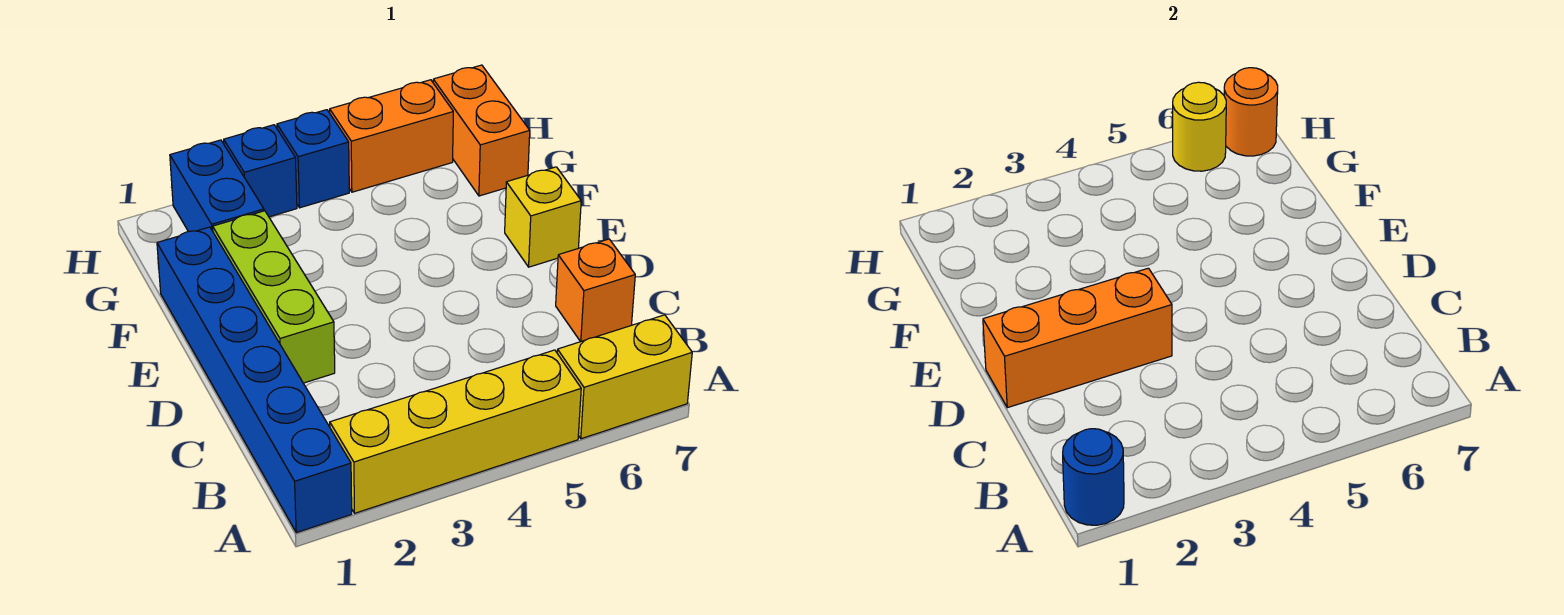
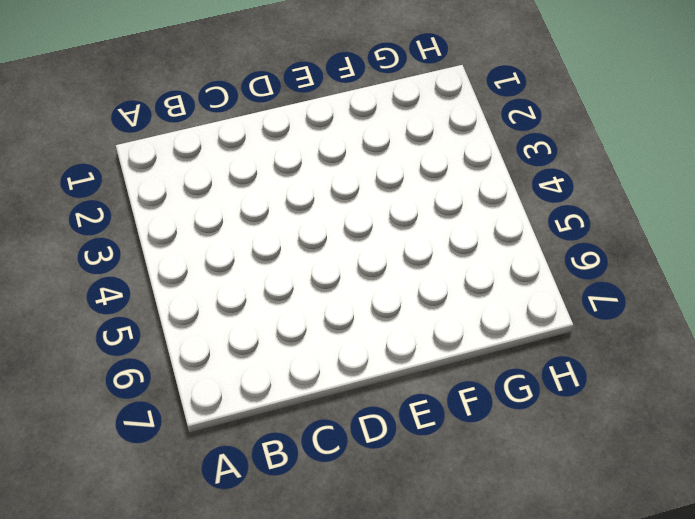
none -> blue brick A1:F1 level 1
none -> yellow brick A2:A5 level 1
none -> yellow brick A6:A7 level 1

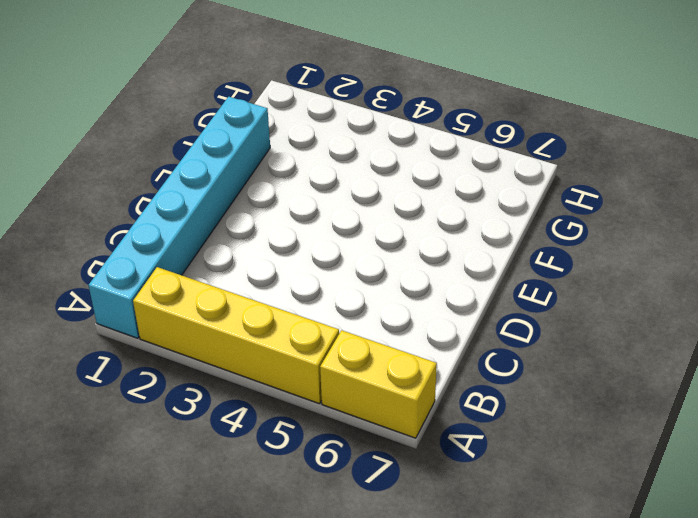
cyan brick A1:F1 level 1 -> blue brick A1:F1 level 1
none -> orange brick C7 level 1
none -> lime brick D2:F2 level 1
none -> yellow brick E7 level 1

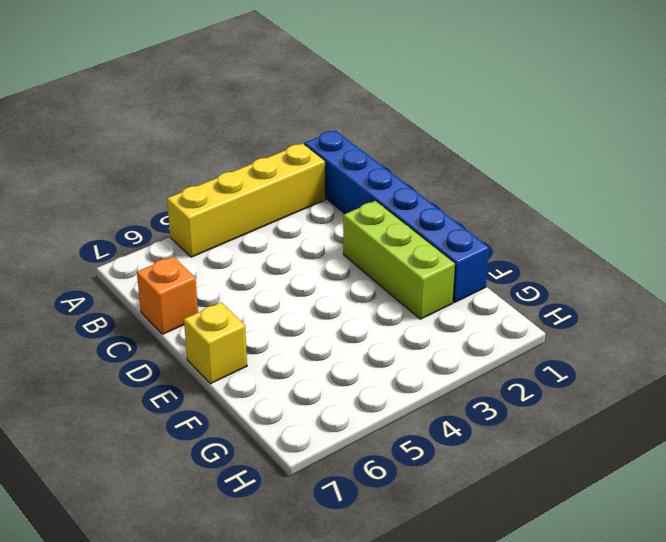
none -> yellow brick A6:A7 level 1
none -> blue brick G2:H2 level 1
none -> orange brick G7:H7 level 1

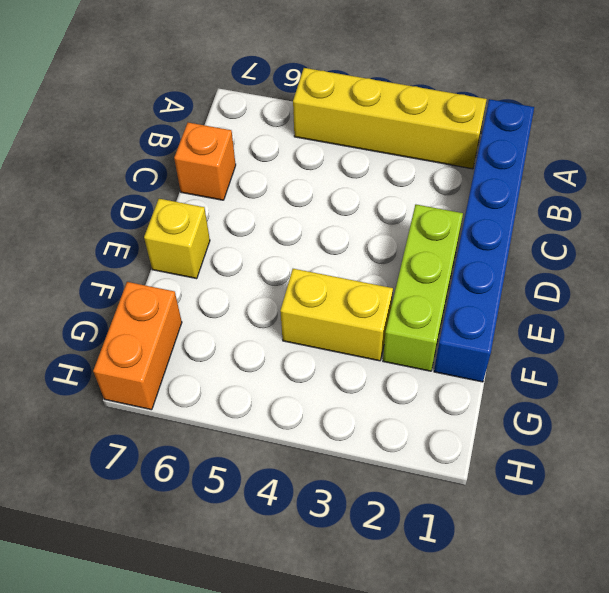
yellow brick F3:F4 level 1 -> yellow brick A6:A7 level 1
none -> blue brick G2:H2 level 1
none -> blue brick H3 level 1
none -> blue brick H4 level 1

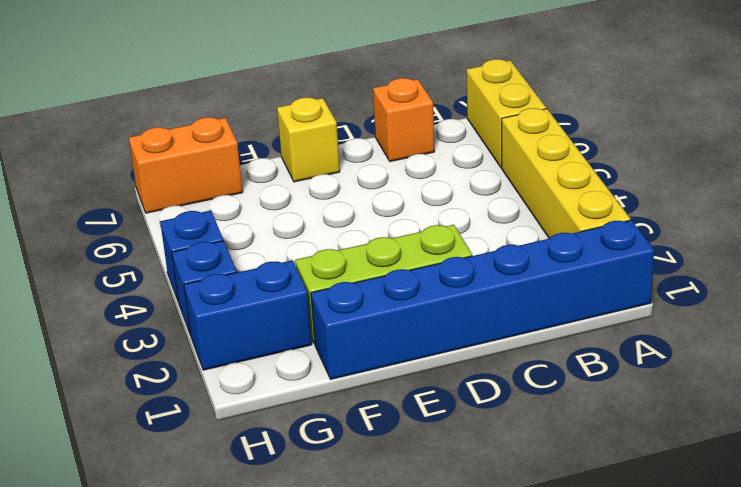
none -> orange brick H5:H6 level 1
none -> blue round brick A1 level 2
none -> orange brick D1:D3 level 2

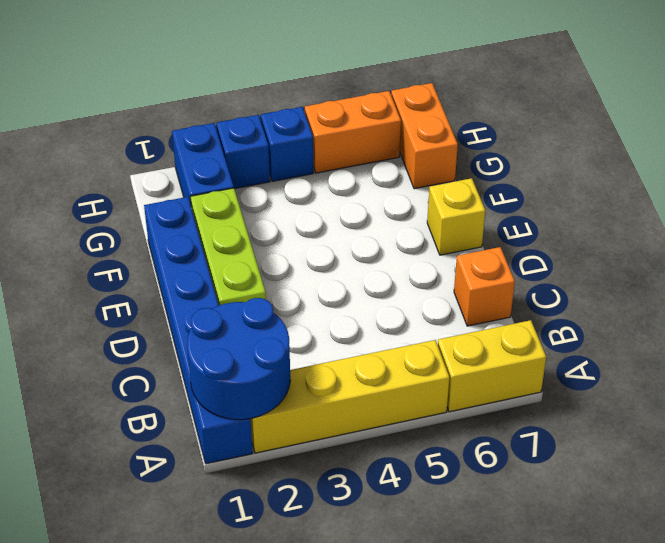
blue round brick A1:B2 level 2 -> blue round brick A1 level 2
none -> orange brick D1:D3 level 2
none -> yellow round brick H6 level 2
none -> orange round brick H7 level 2

